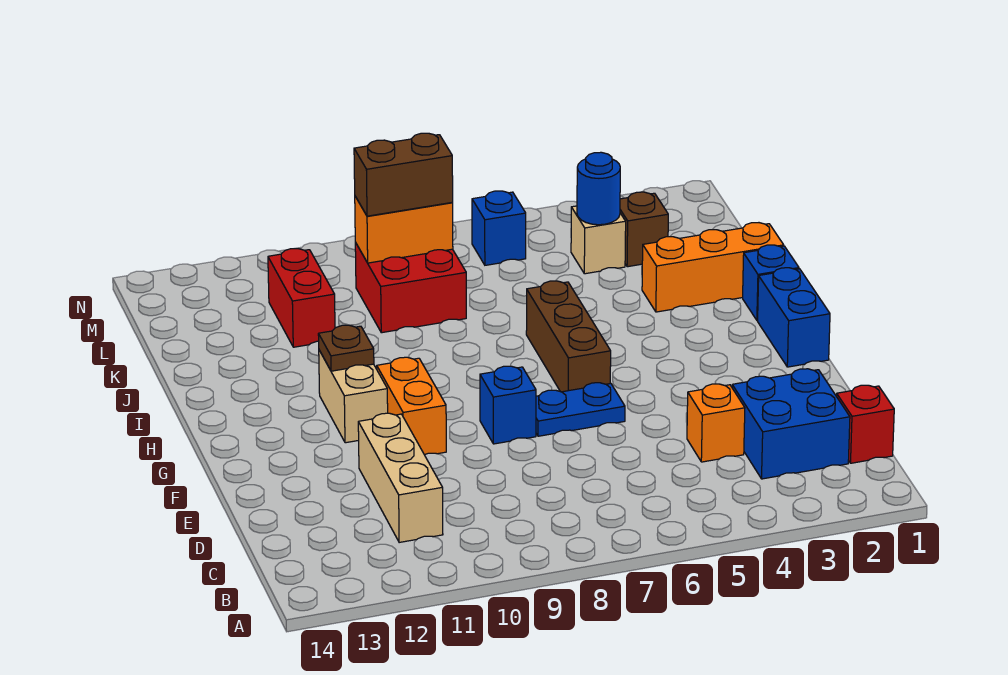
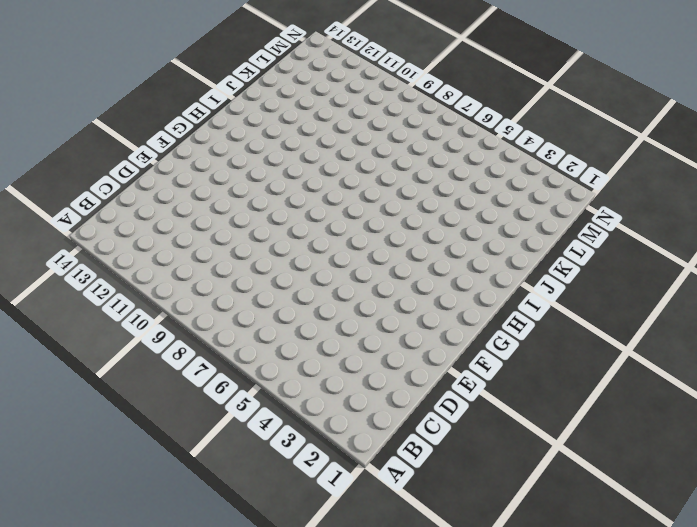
none -> red brick C1 level 1
none -> blue brick C2:D3 level 1
none -> tan brick C11:E11 level 1

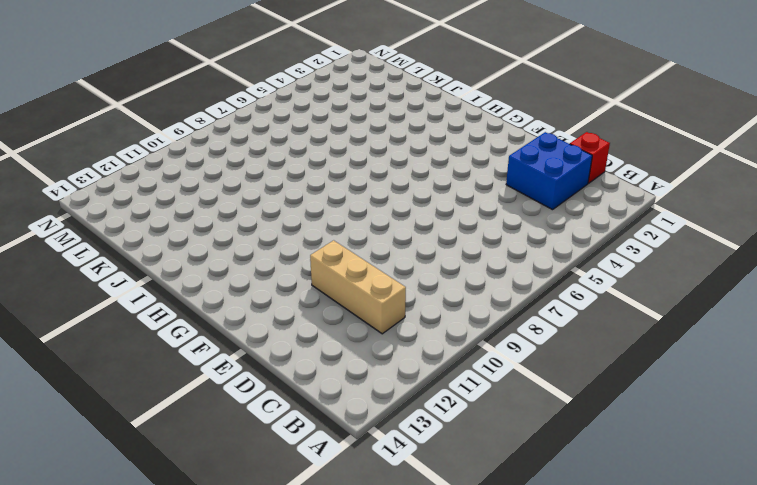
none -> orange brick D4 level 1
none -> blue plate F6:F7 level 1
none -> blue brick F8 level 1

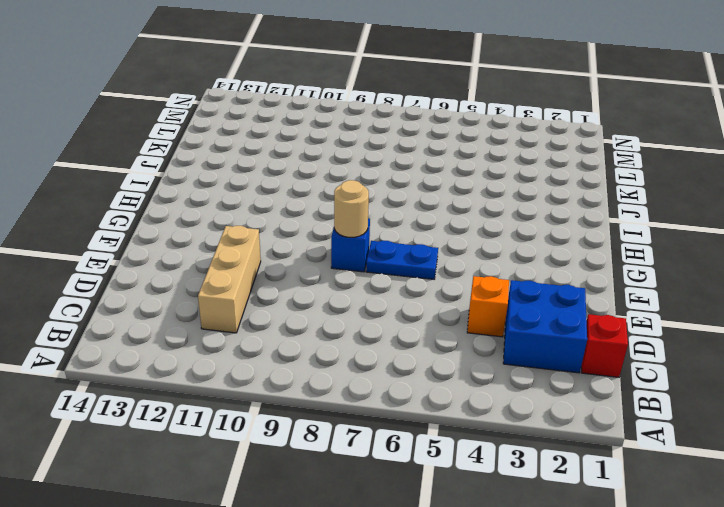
tan round brick F8 level 2 -> none
none -> orange brick F10:G10 level 1
none -> blue brick G1:H1 level 1
none -> brown brick G6:I6 level 1

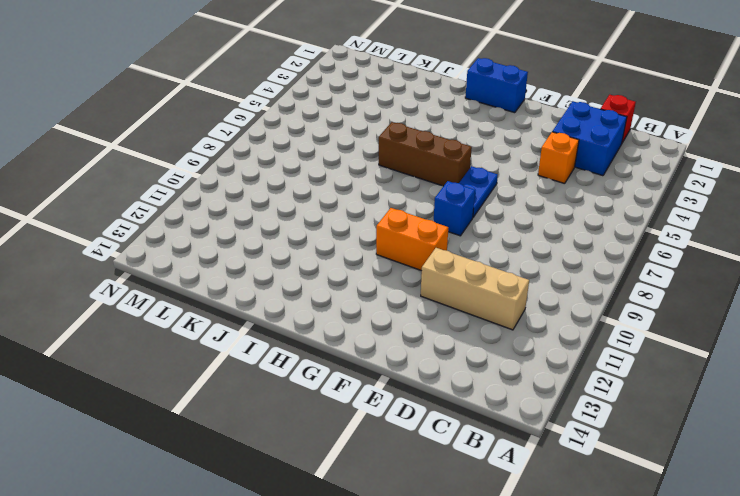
none -> tan brick G11:H11 level 1
none -> blue brick I1 level 1
none -> orange brick J1:J3 level 1

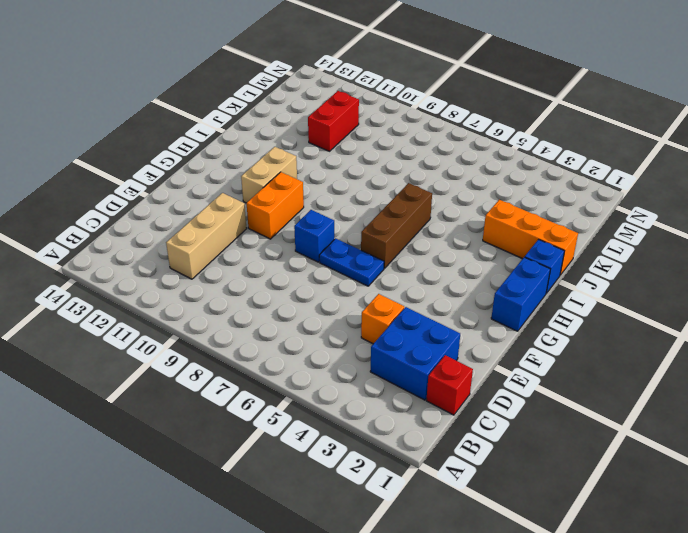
none -> red brick K8:L9 level 1
none -> brown brick L3 level 1
none -> tan brick L4 level 1

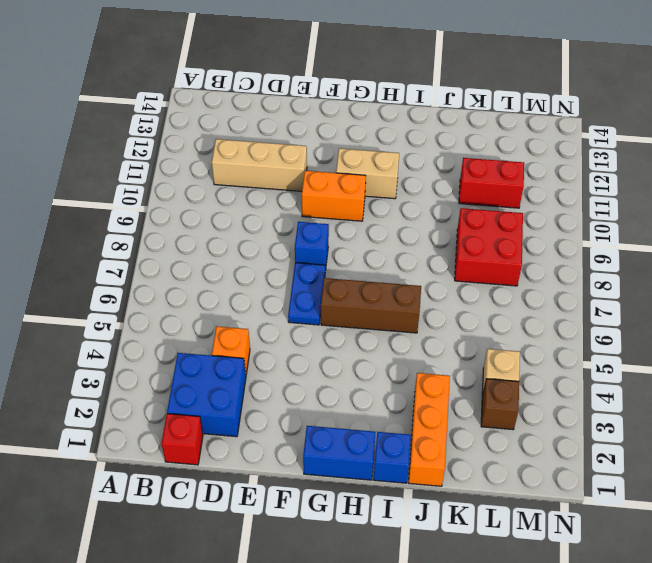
none -> blue brick M6 level 1
none -> brown plate H11 level 2
none -> blue round brick L4 level 2

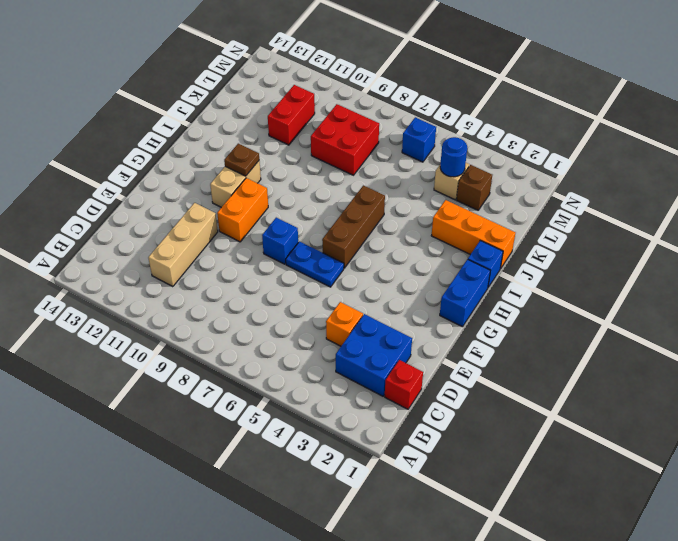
none -> orange brick L8:L9 level 2
none -> brown brick L8:L9 level 3

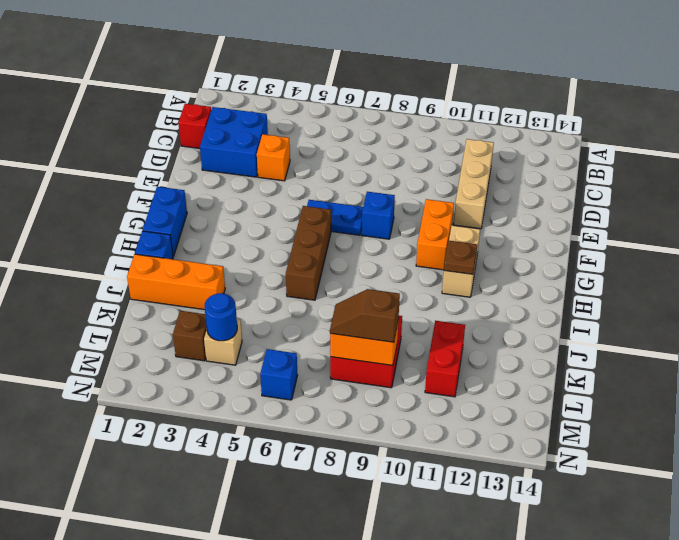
brown slope L8:L9 level 3 top 9 -> brown brick L8:L9 level 3

